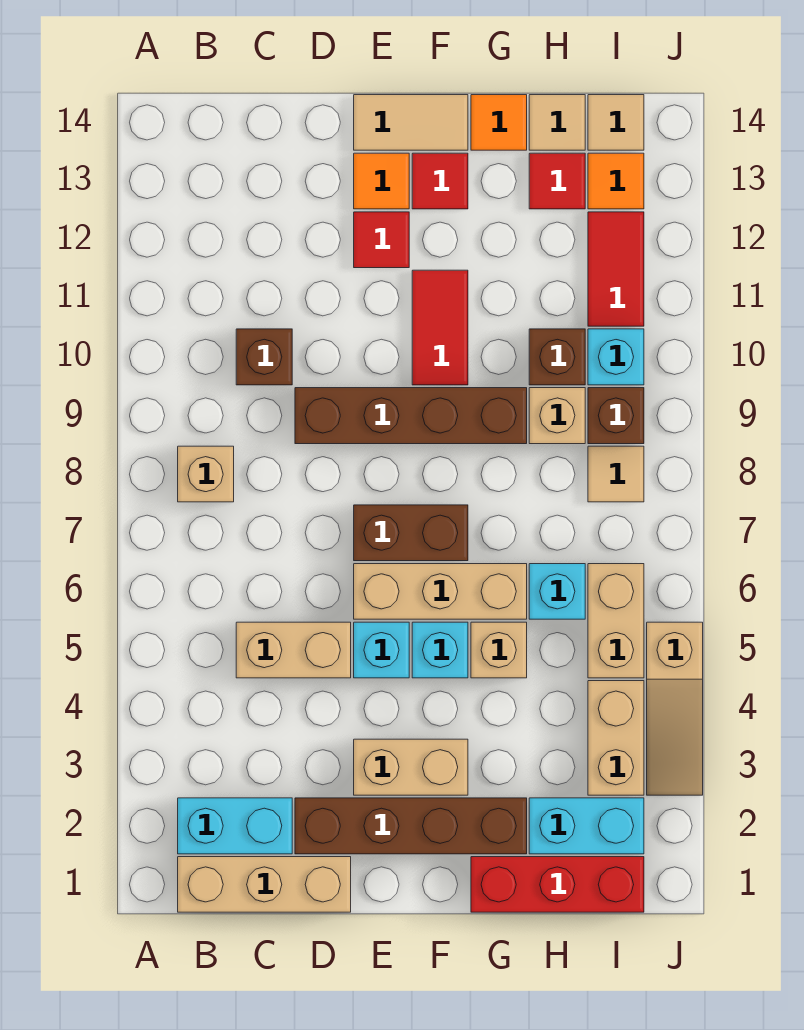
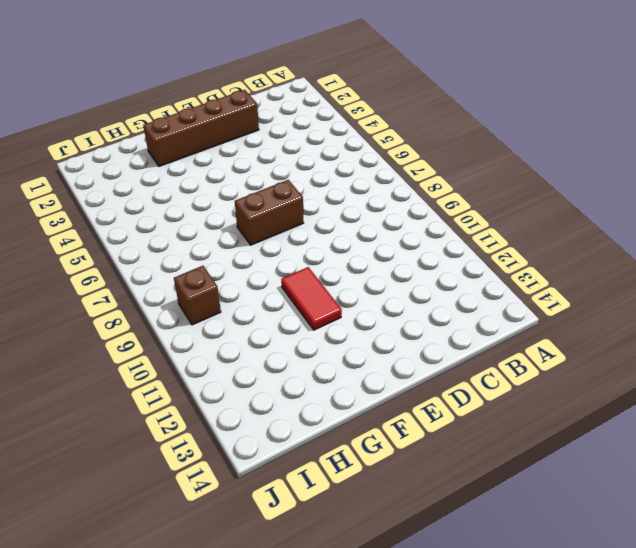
none -> tan brick B1:D1 level 1
none -> cyan brick B2:C2 level 1
none -> tan brick B8 level 1
none -> tan brick C5:D5 level 1

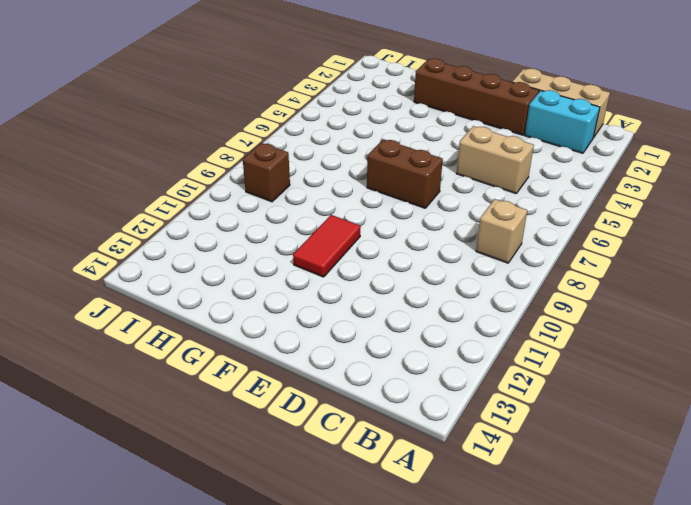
none -> brown brick C10 level 1
none -> brown brick D9:G9 level 1
none -> tan brick E3:F3 level 1
none -> cyan brick E5 level 1

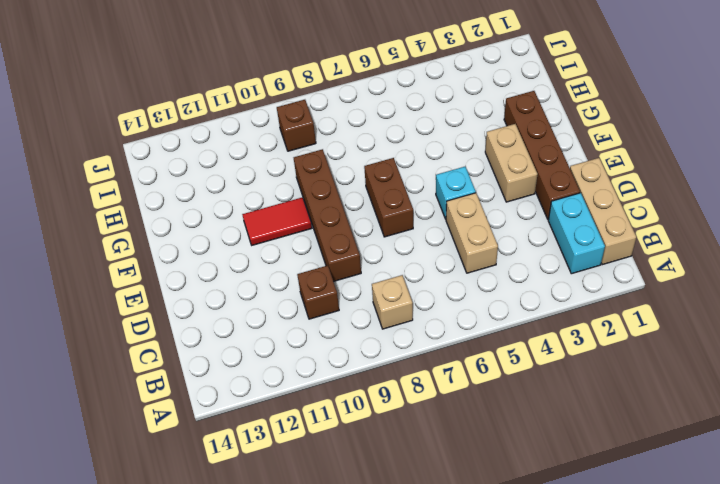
none -> tan brick E6:G6 level 1
none -> red tile E12 level 1
none -> orange tile E13 level 1
none -> tan tile E14:F14 level 1

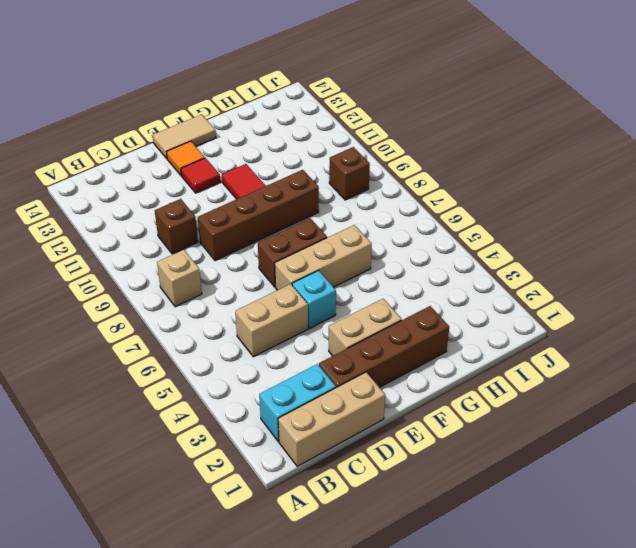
none -> cyan brick F5 level 1
none -> red tile F13 level 1
none -> red brick G1:I1 level 1
none -> tan brick G5 level 1

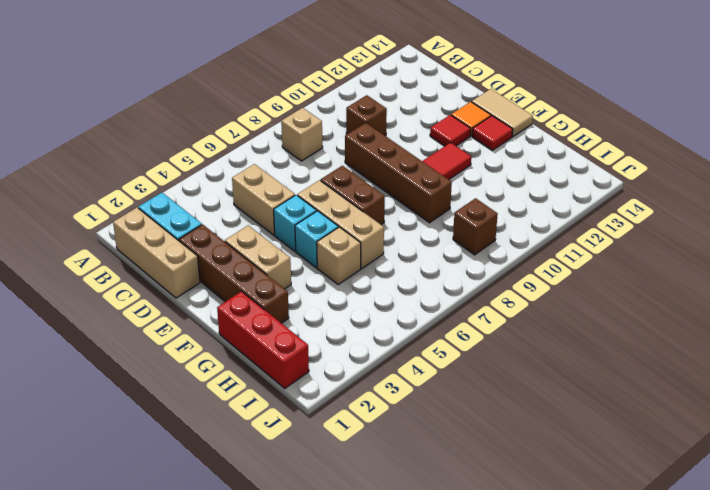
none -> orange tile G14 level 1
none -> cyan brick H2:I2 level 1
none -> cyan brick H6 level 1
none -> tan brick H9 level 1

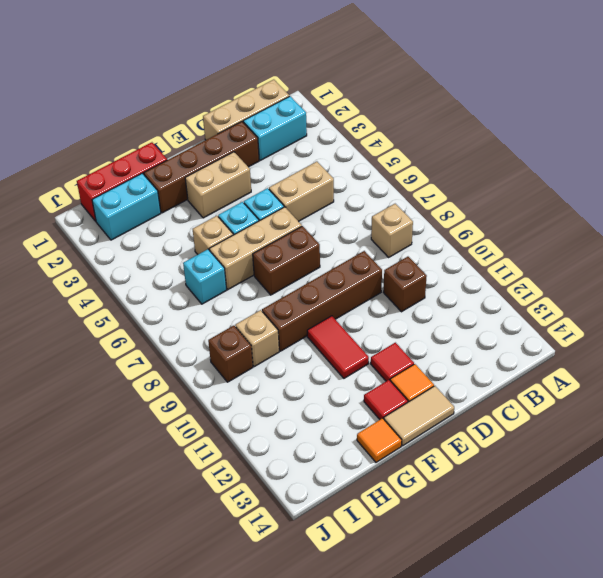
none -> brown brick H10 level 1
none -> red tile H13 level 1
none -> tan tile H14 level 1
none -> tan brick I3:I4 level 1

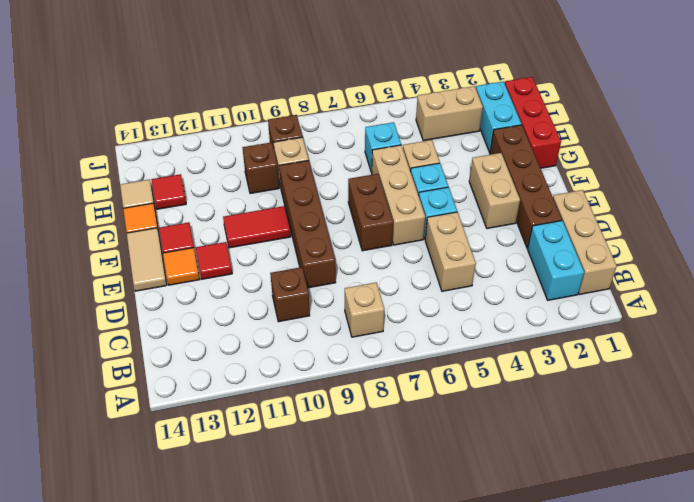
none -> tan brick I5:I6 level 1
none -> tan tile I8 level 1
none -> cyan brick I10 level 1
none -> red tile I11:I12 level 1

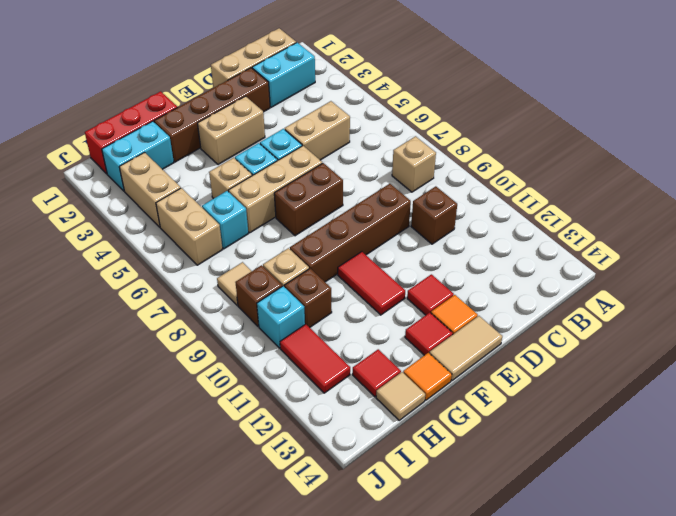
none -> orange tile I13 level 1
none -> tan tile I14 level 1
none -> tan slope J3:J5 level 1 top 5

